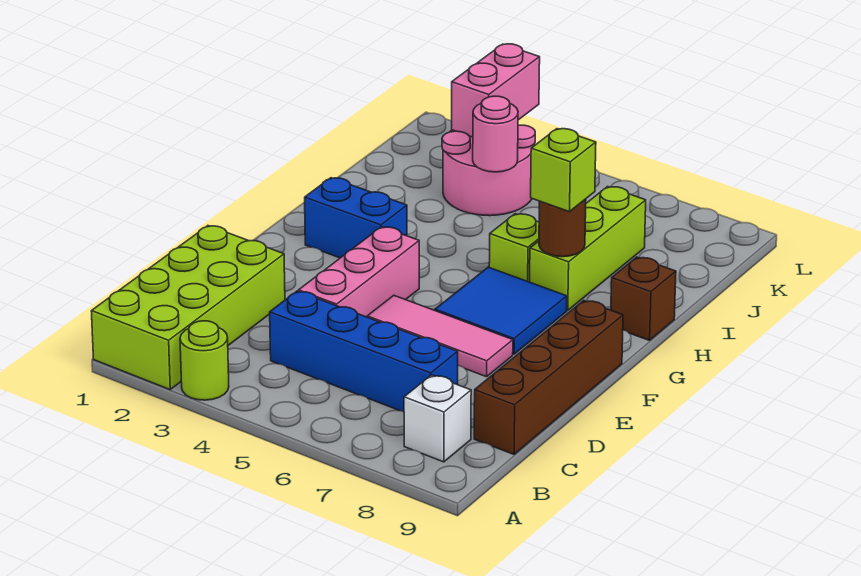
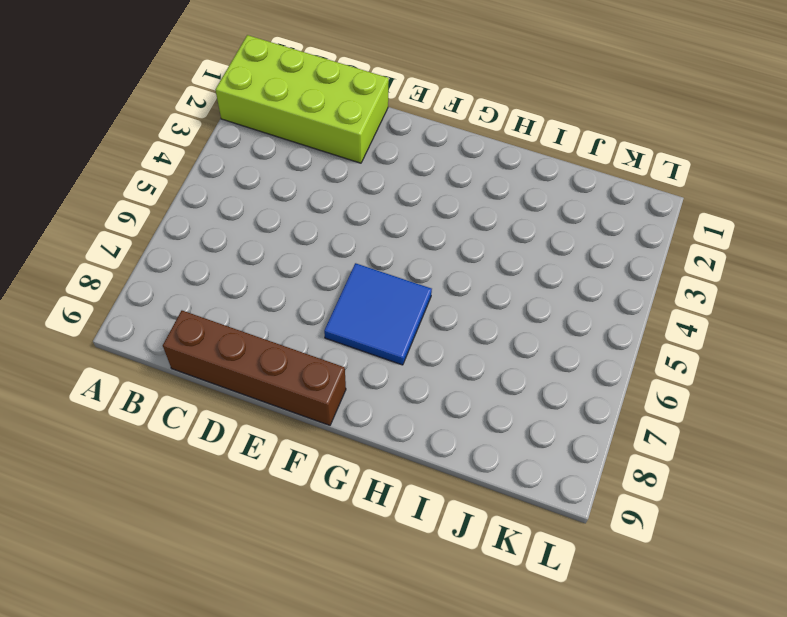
none -> lime round brick A3 level 1
none -> white brick B8 level 1
none -> blue brick C4:C7 level 1

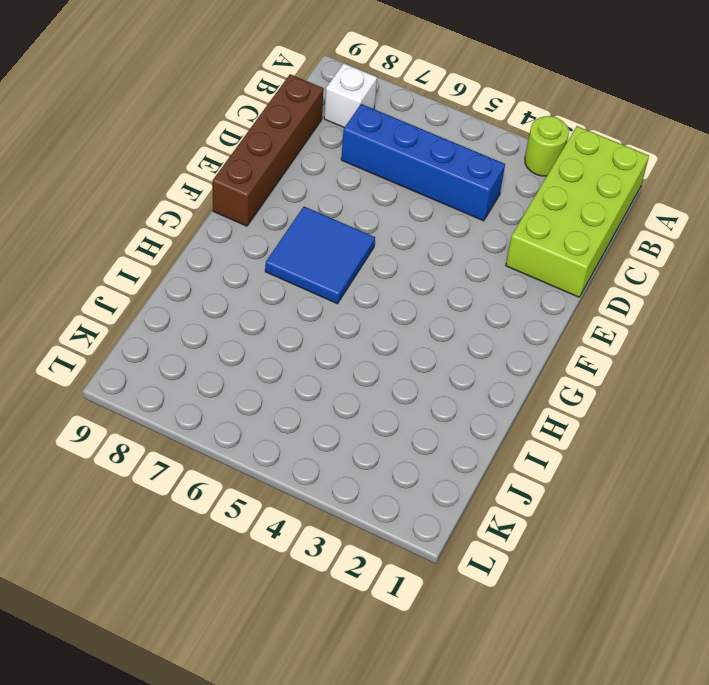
none -> pink brick D4:F4 level 1
none -> pink tile E5:E7 level 1
none -> blue brick G2:G3 level 1

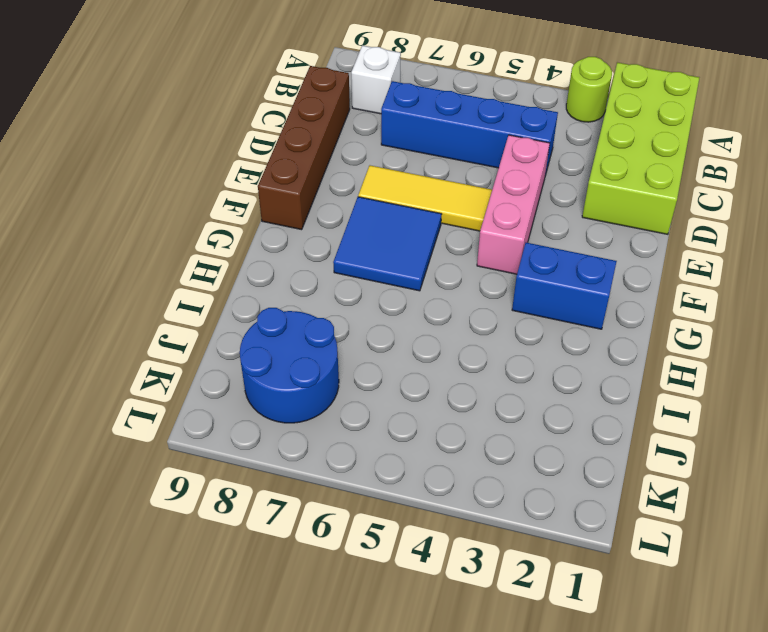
yellow tile E5:E7 level 1 -> pink tile E5:E7 level 1
blue round brick J7:K8 level 1 -> lime brick H7:J7 level 1
none -> lime brick H6 level 1
none -> brown brick H9 level 1
none -> pink round brick J3:K4 level 1

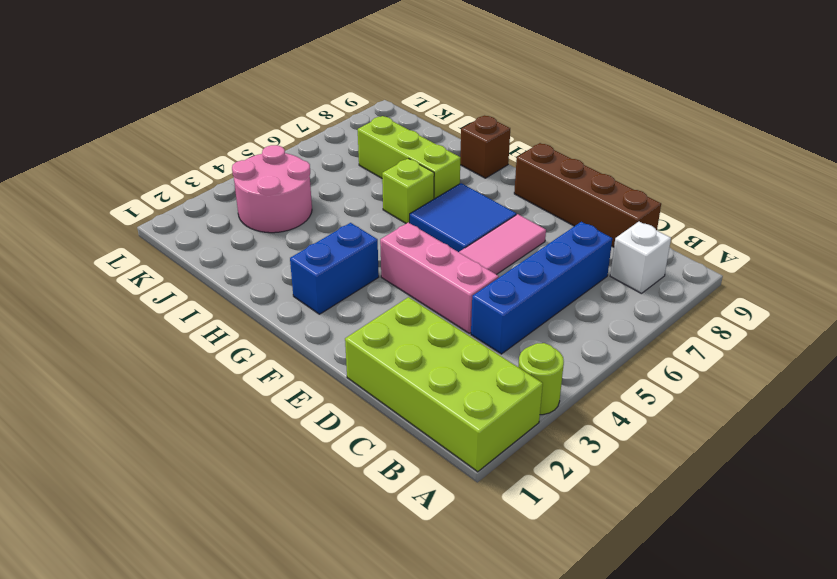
none -> brown round brick H7 level 2
none -> pink round brick J4 level 2
none -> pink brick K3:L3 level 2

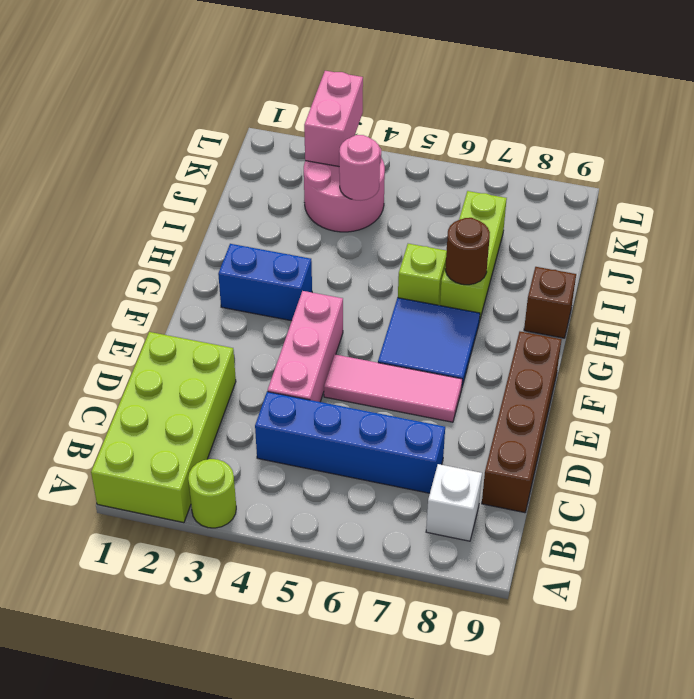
none -> lime brick H7 level 3

